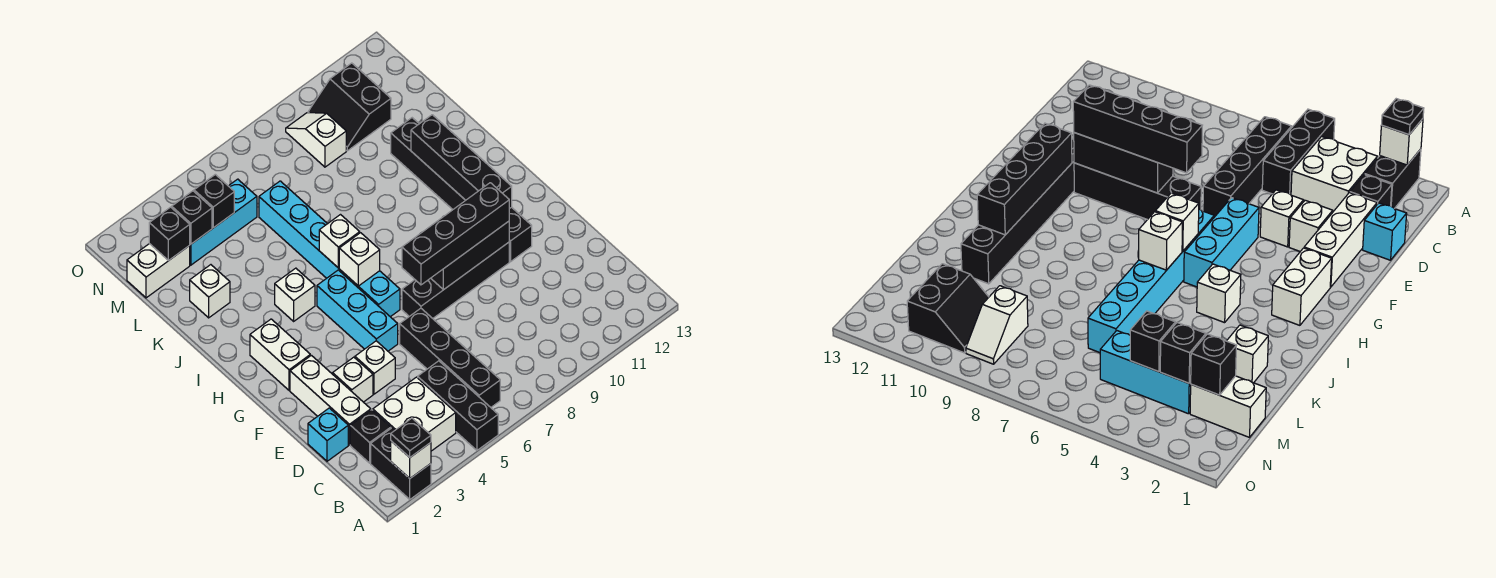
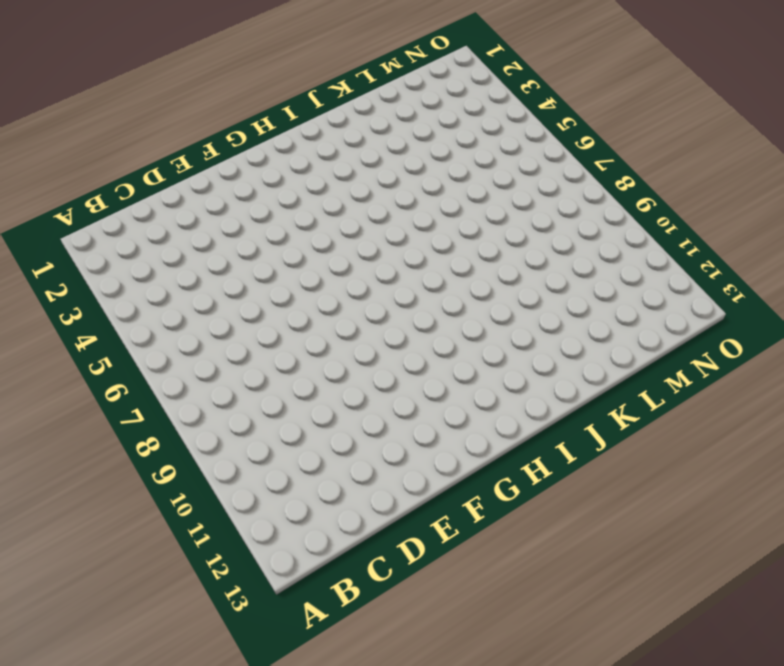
none -> black brick A2:B2 level 1
none -> black brick A5:C5 level 1
none -> white brick B3:C4 level 1
none -> black brick B6:E6 level 1

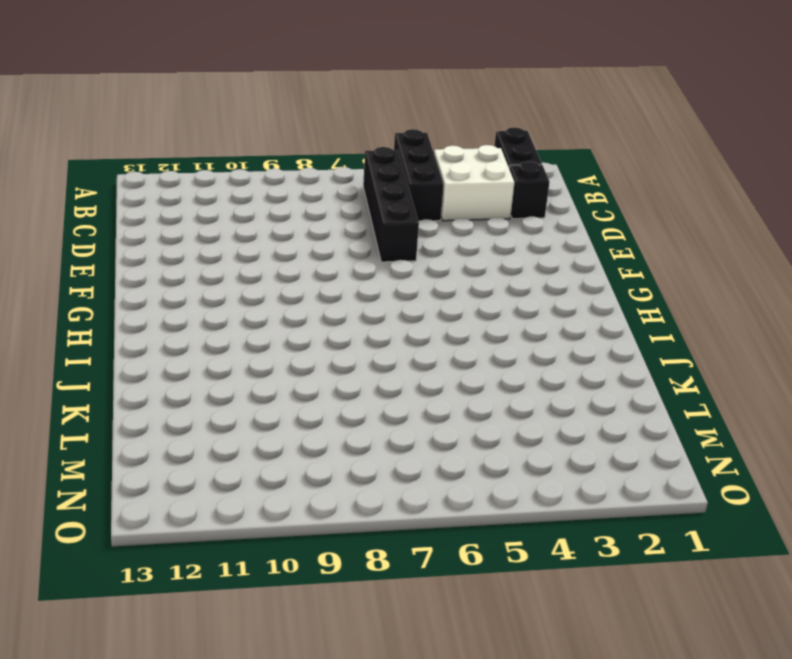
none -> cyan brick D1 level 1
none -> white brick D2:F2 level 1
none -> white brick E3 level 1
none -> white brick E4 level 1

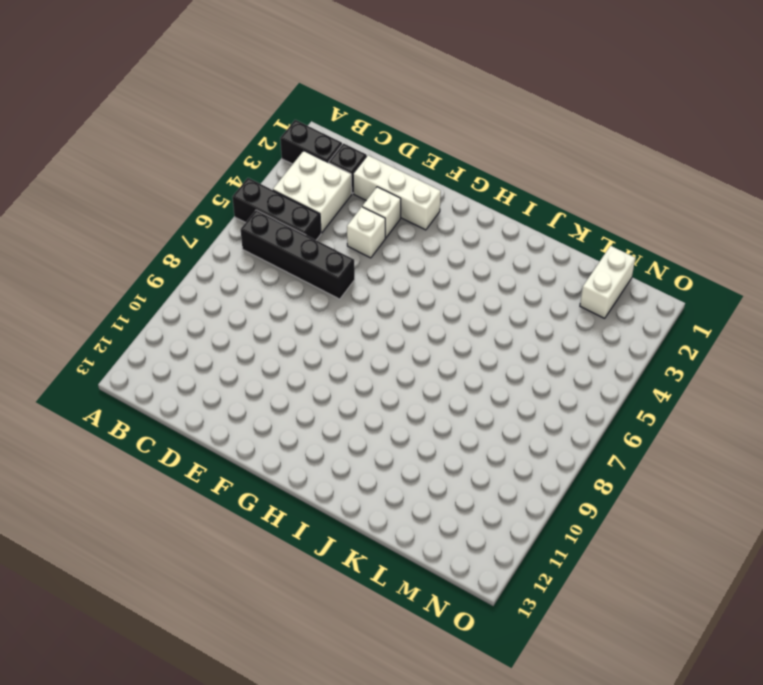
none -> cyan brick D1 level 1
none -> cyan brick F5:H5 level 1
none -> black brick F7:F10 level 1
none -> black brick F11:K11 level 1

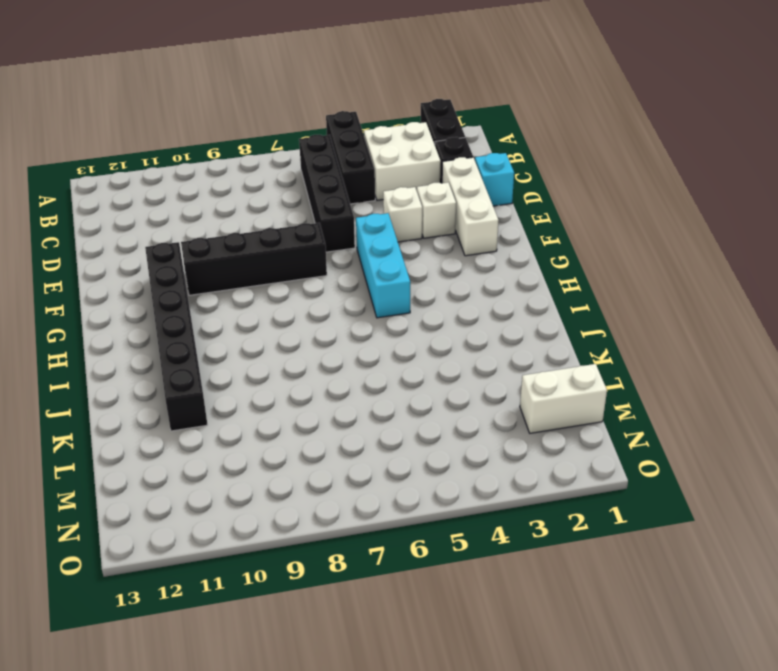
none -> white brick G2:H2 level 1
none -> cyan brick G6:L6 level 1
none -> white brick I4 level 1
none -> white brick K2 level 1

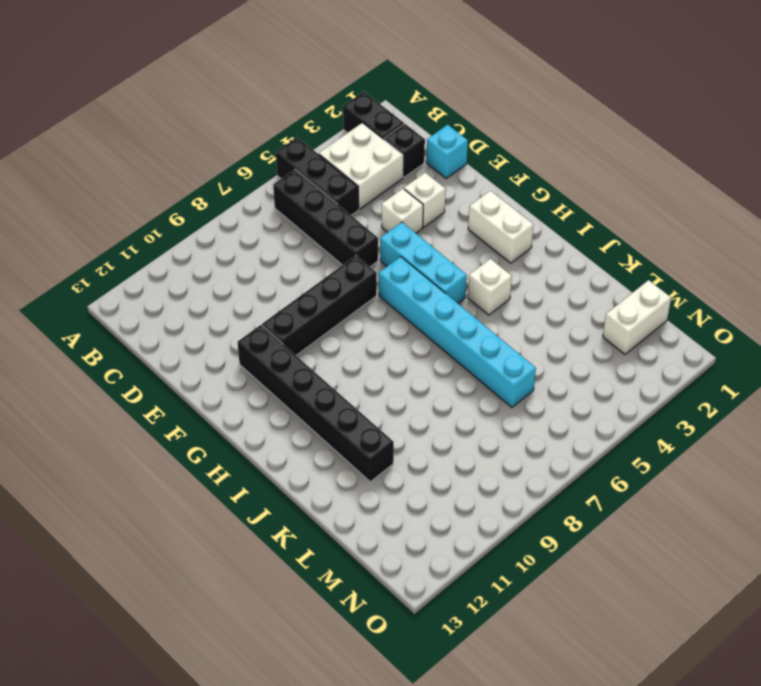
none -> white brick D2:F2 level 1
none -> white brick K2 level 1
none -> cyan brick M3:M5 level 1
none -> white slope M9:N9 level 1 top M

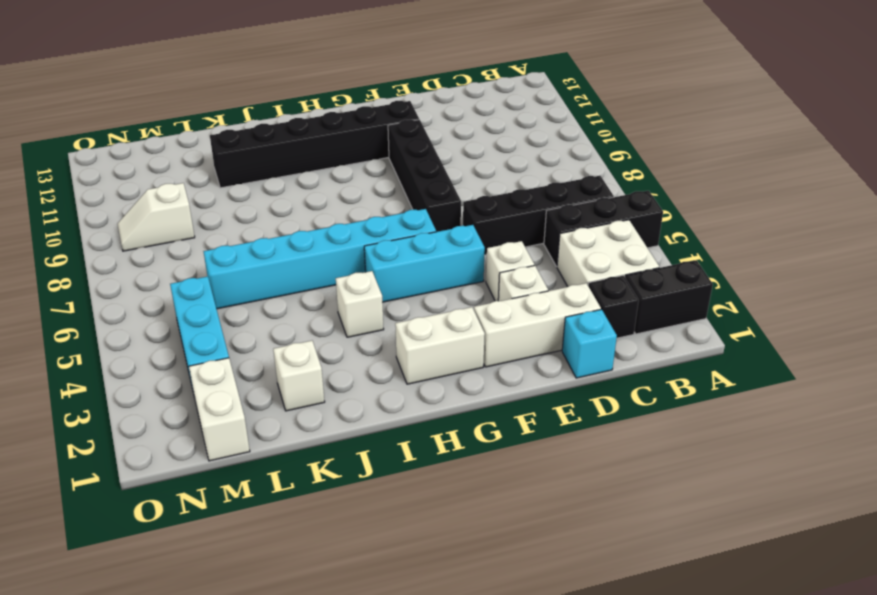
none -> black slope M10:N11 level 1 top 11
none -> white brick A2 level 2
none -> black brick F8:F10 level 2
none -> black brick G11:J11 level 2

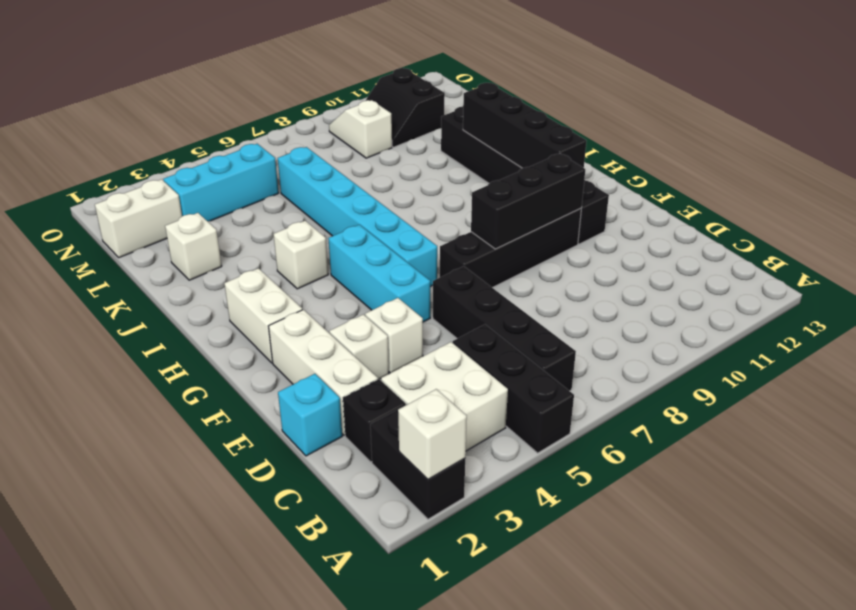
none -> white brick H6 level 2
none -> white brick I6 level 2
none -> black brick M2 level 2
none -> black brick M3 level 2

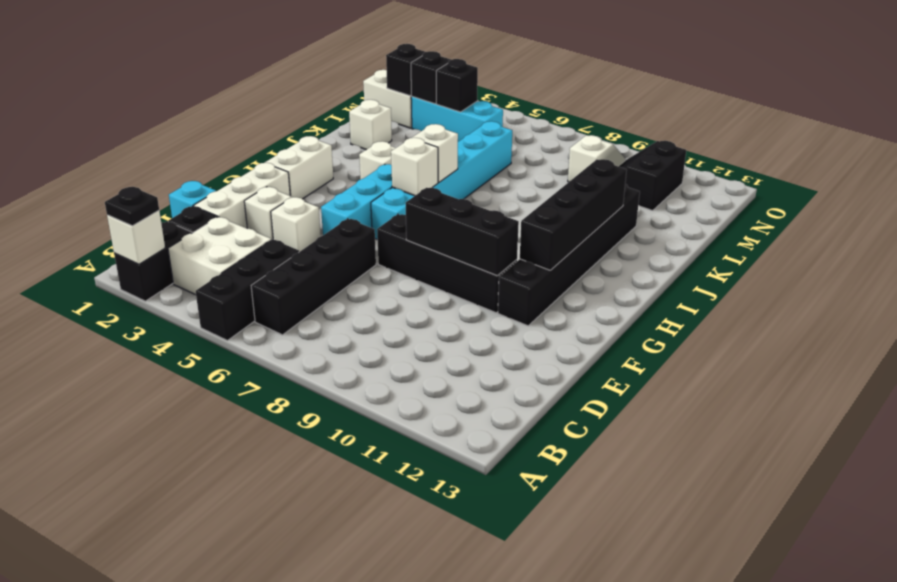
none -> black brick F7:F10 level 3

